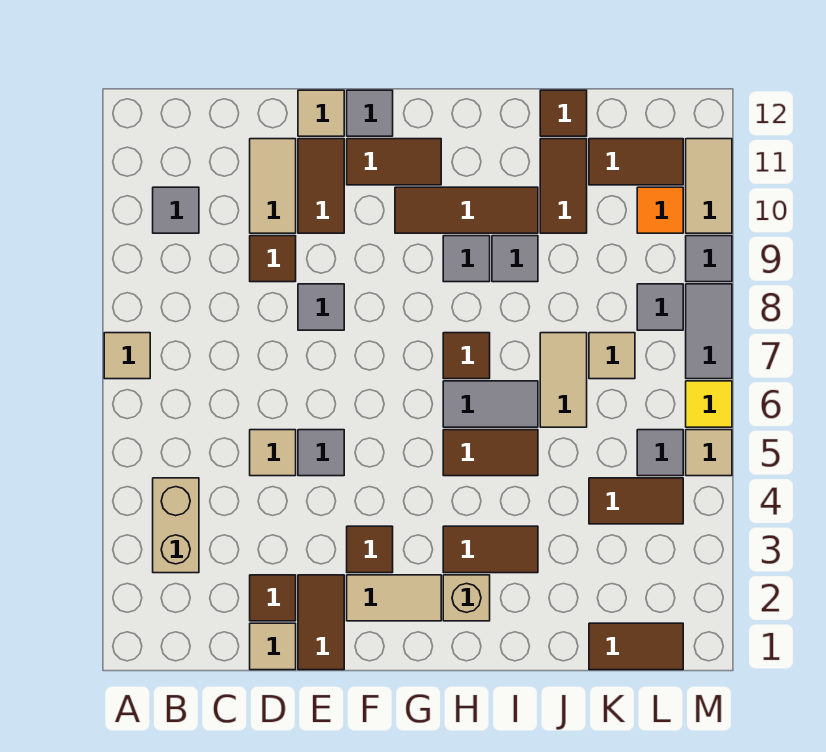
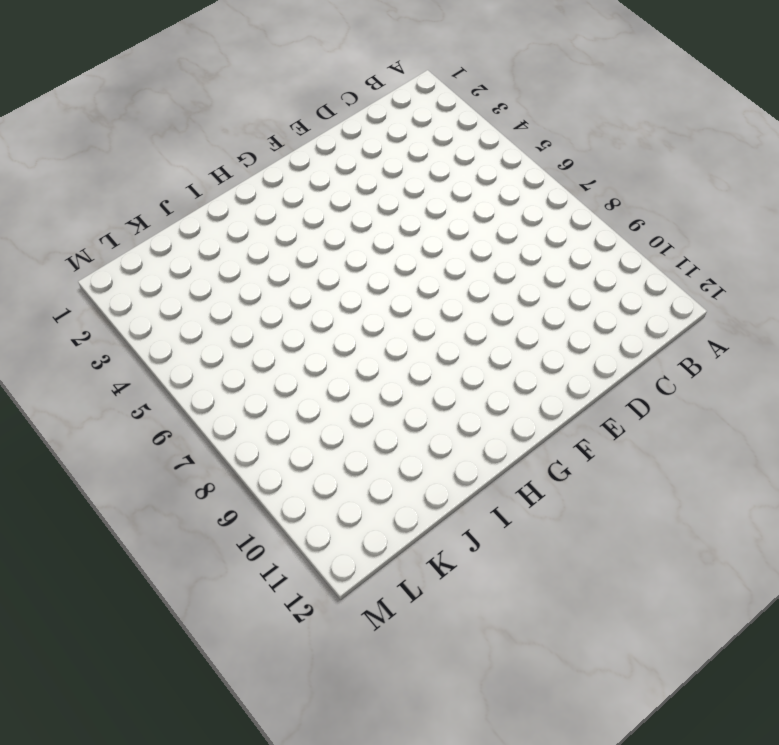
none -> tan tile A7 level 1
none -> tan brick B3:B4 level 1
none -> grey tile B10 level 1
none -> tan tile D1 level 1

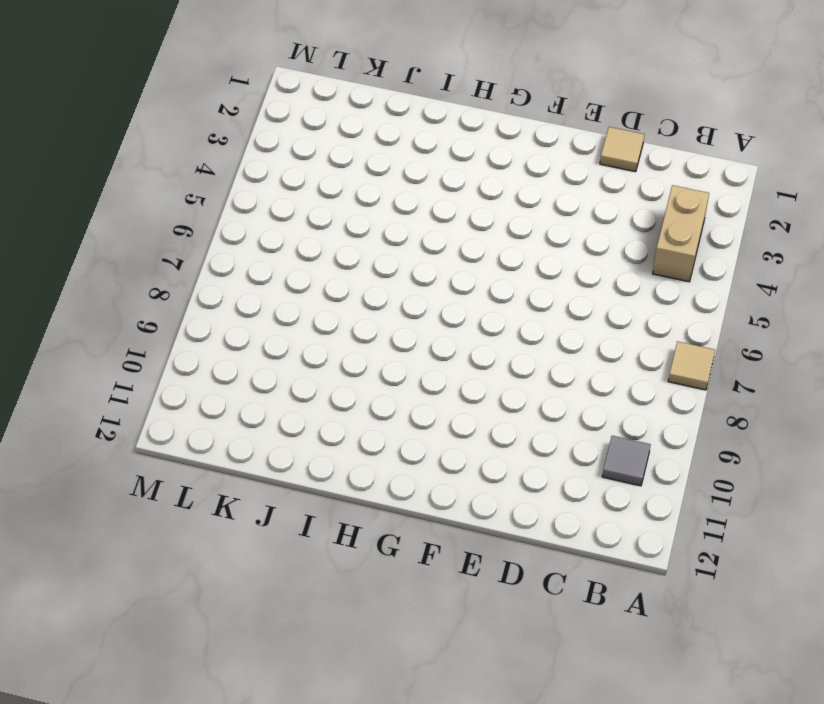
none -> brown tile D2 level 1
none -> tan tile D5 level 1
none -> brown tile D9 level 1
none -> tan tile D10:D11 level 1

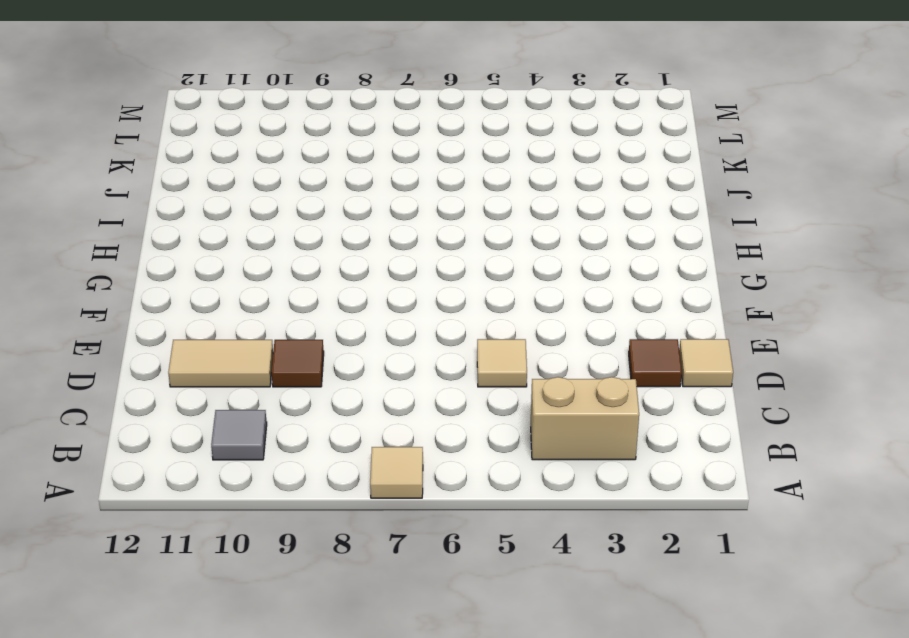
none -> brown tile E1:E2 level 1
none -> grey tile E5 level 1
none -> grey tile E8 level 1
none -> brown tile E10:E11 level 1

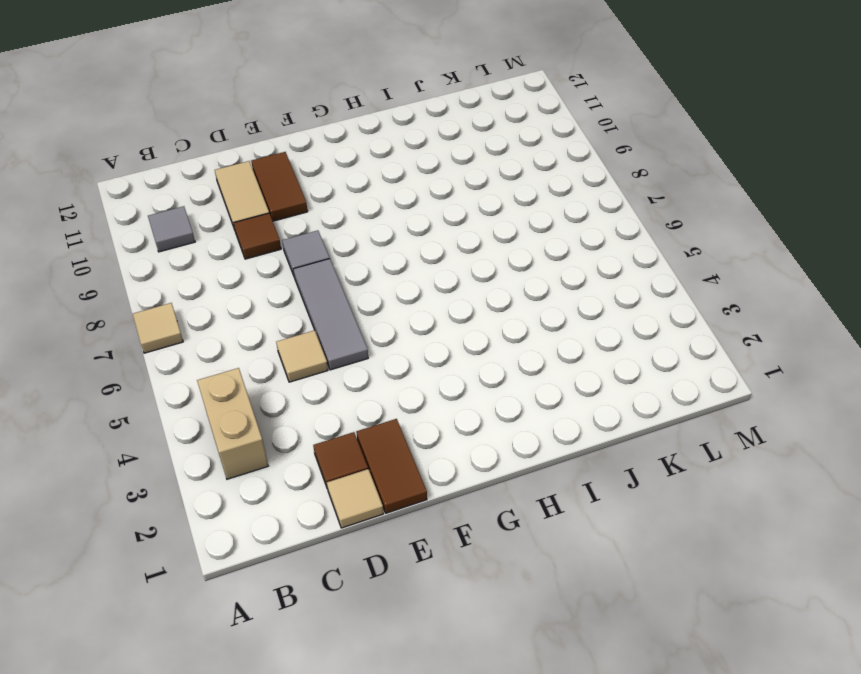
grey tile E5:E7 level 1 -> grey tile E5 level 1
none -> tan tile E12 level 1
none -> tan tile F2:G2 level 1
none -> brown tile F3 level 1
none -> brown tile F11:G11 level 1

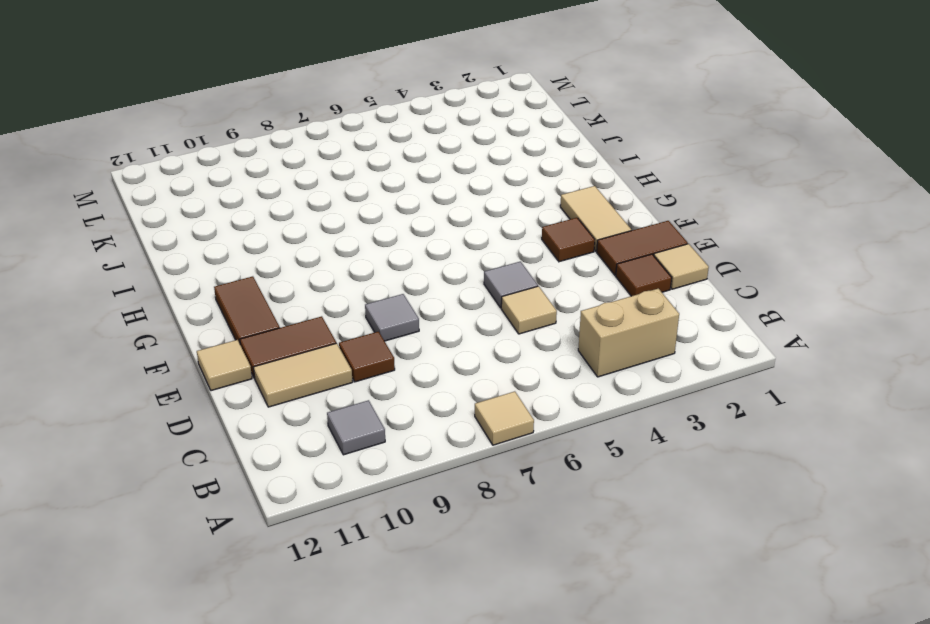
none -> grey tile F12 level 1
none -> brown tile G10:I10 level 1
none -> tan brick H2 level 1
none -> brown tile H3:I3 level 1

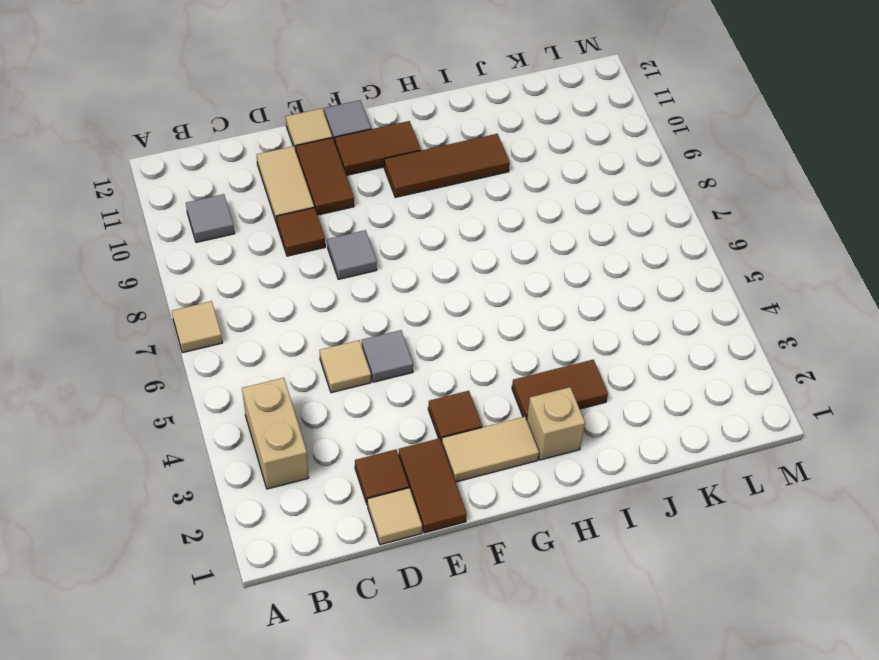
none -> brown tile H5:I5 level 1
none -> grey tile H6:I6 level 1
none -> brown tile H7 level 1
none -> grey tile H9 level 1

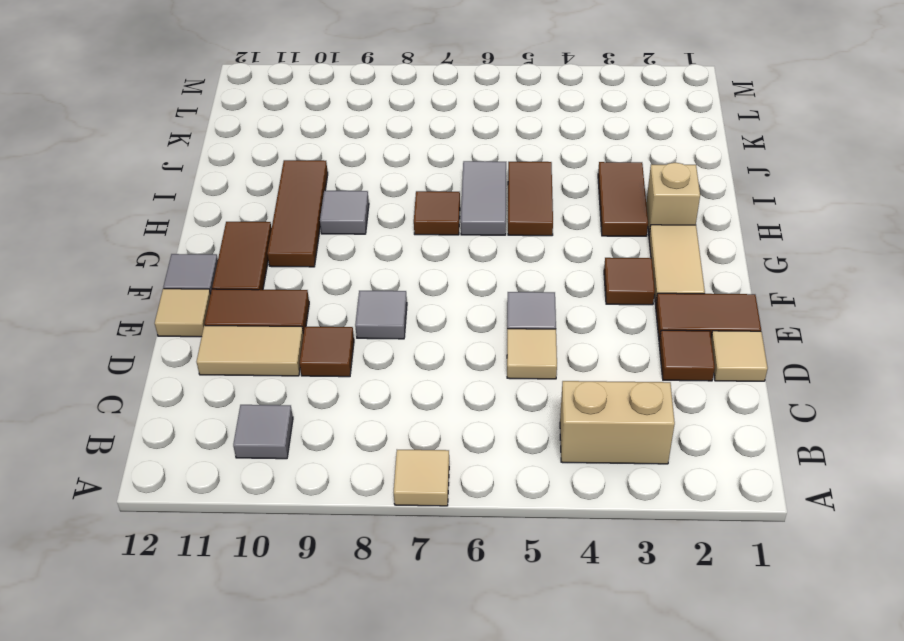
none -> grey tile I9 level 1
none -> tan tile J6:J7 level 1
none -> brown tile J10:J11 level 1
none -> brown tile J12 level 1

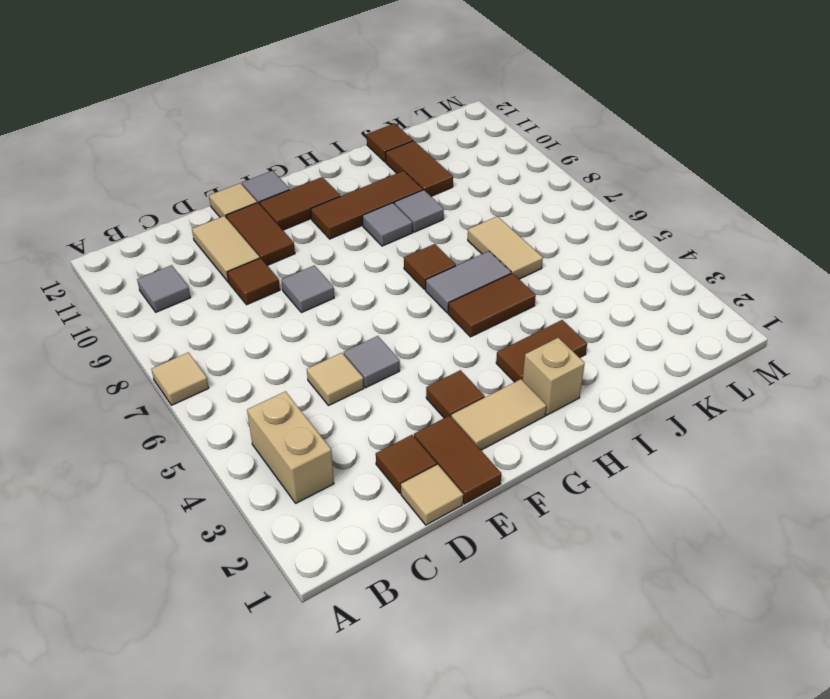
none -> brown tile K1:L1 level 1
none -> brown tile K4:L4 level 1
none -> tan tile K7 level 1
none -> brown tile K11:L11 level 1

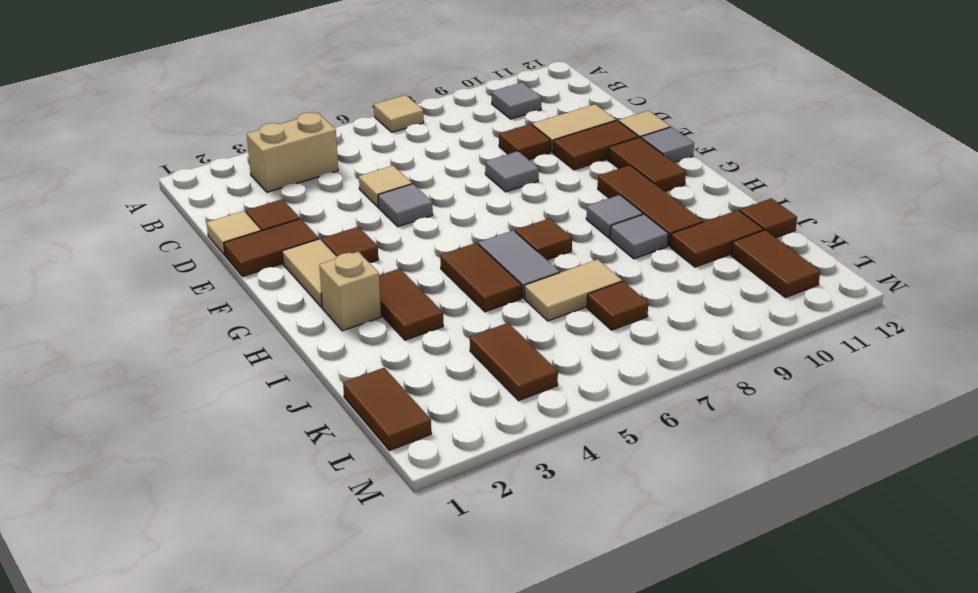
brown tile K7 level 1 -> tan tile K7 level 1
none -> grey tile L5 level 1
none -> grey tile L8 level 1
none -> orange tile L10 level 1
none -> tan tile M5 level 1

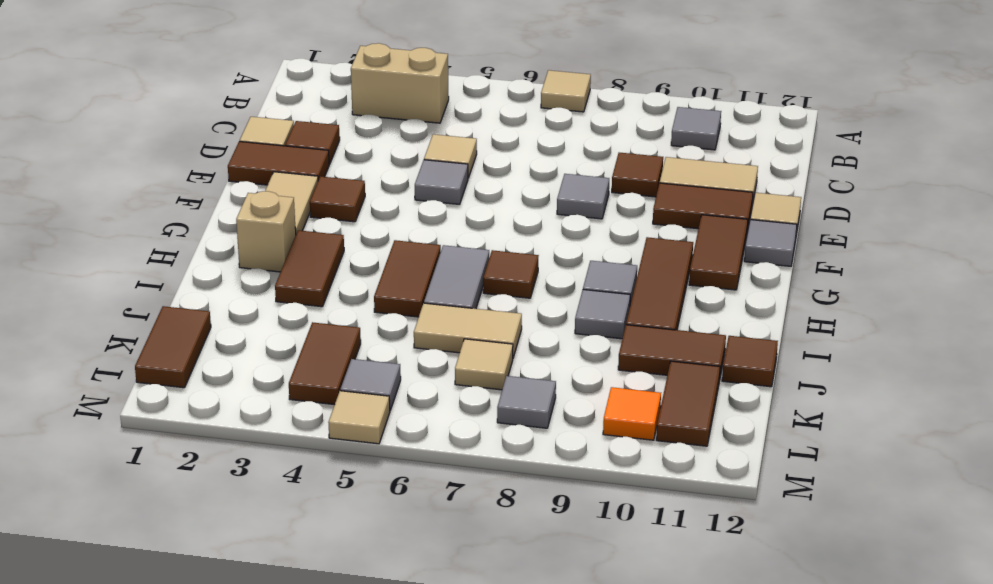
none -> yellow tile M6 level 1
none -> grey tile M7:M8 level 1
none -> grey tile M9 level 1
none -> tan tile M10:M11 level 1

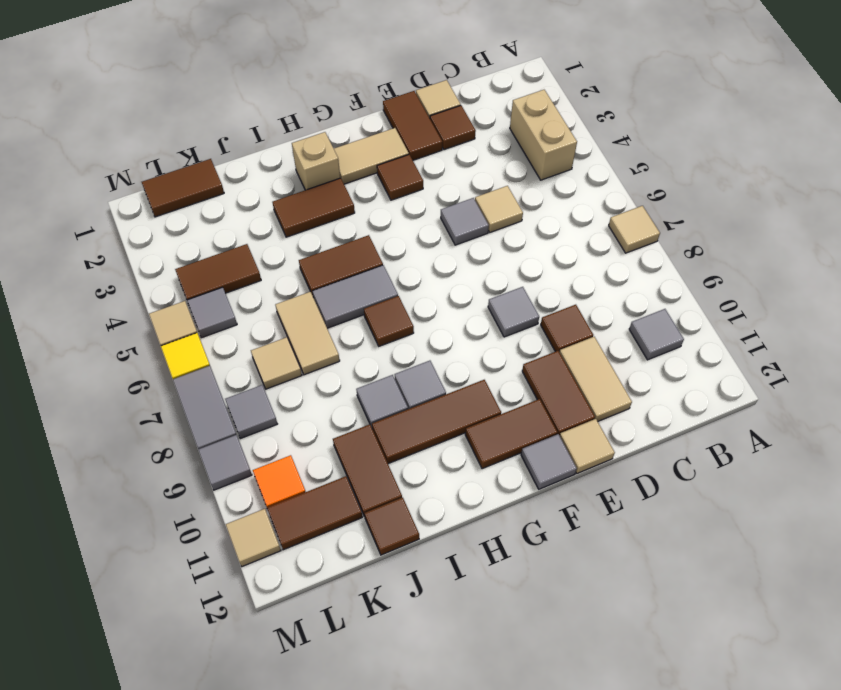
tan tile M11 level 1 -> tan tile M10:M11 level 1

